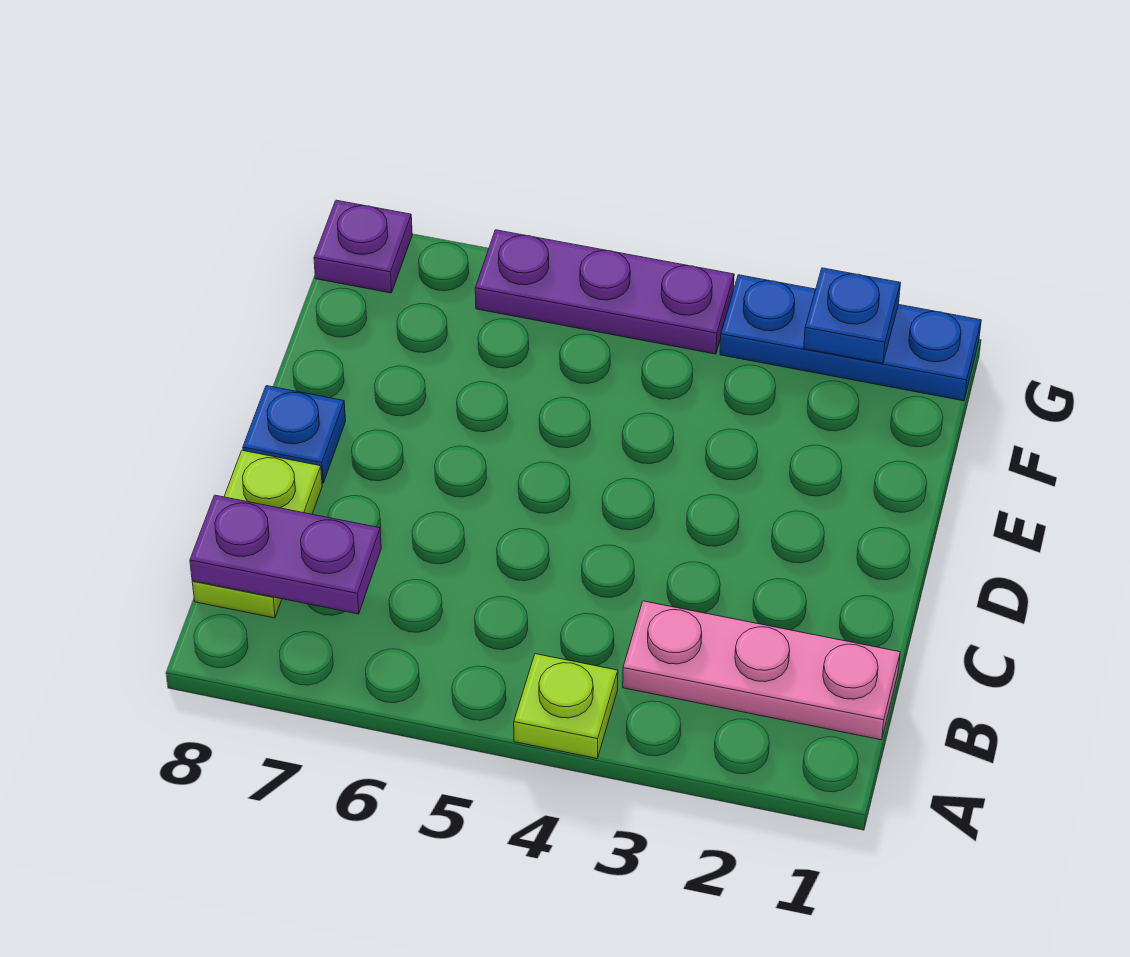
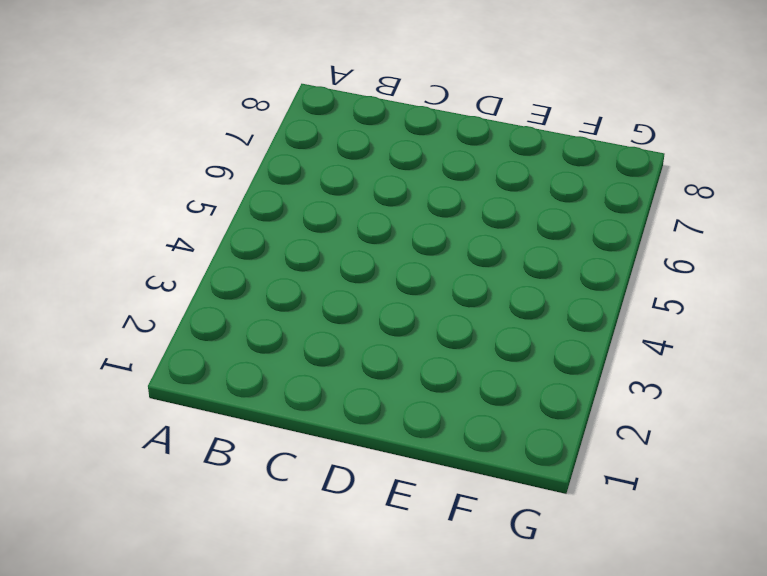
none -> lime plate A4 level 1
none -> pink plate B1:B3 level 1

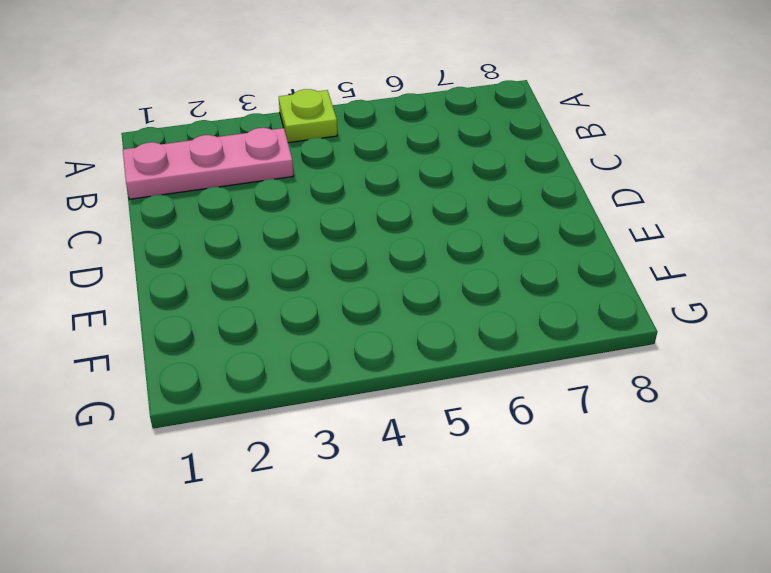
none -> lime plate B8:C8 level 1
none -> blue plate D8 level 1

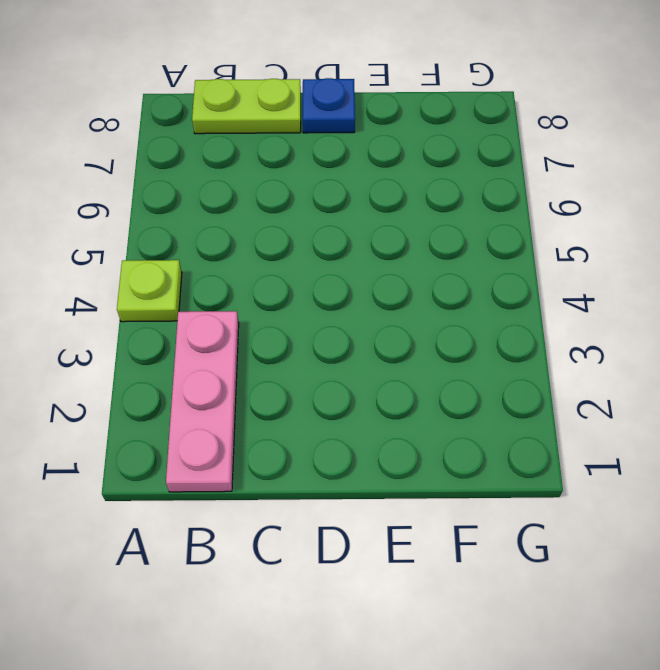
none -> blue plate G1:G3 level 1
none -> purple plate G4:G6 level 1

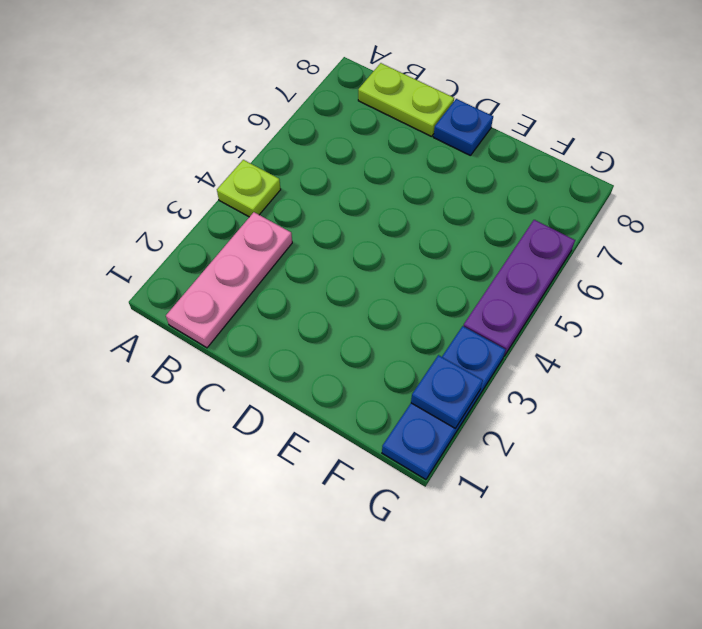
none -> purple plate G8 level 1
none -> purple plate B7:B8 level 2

